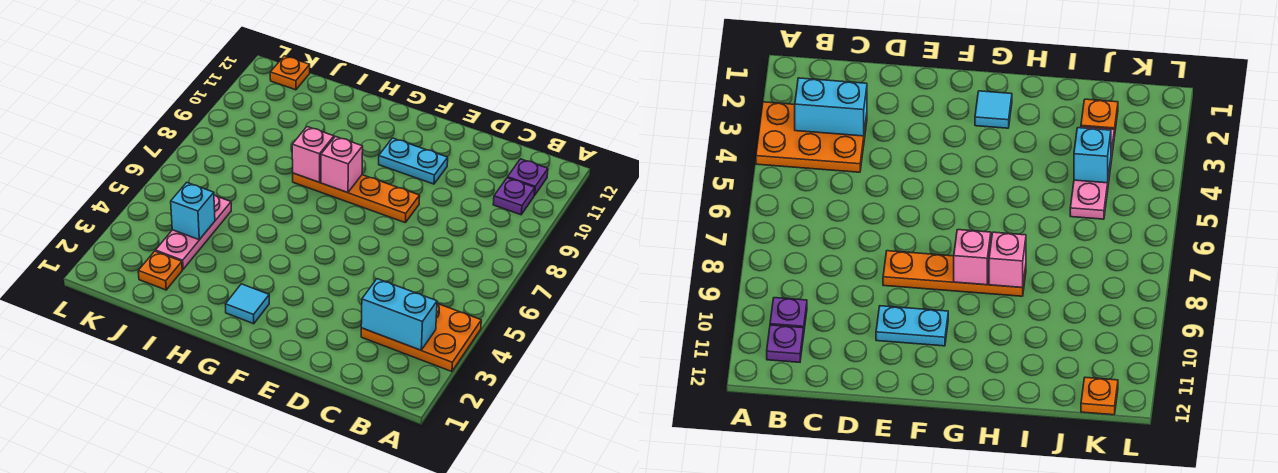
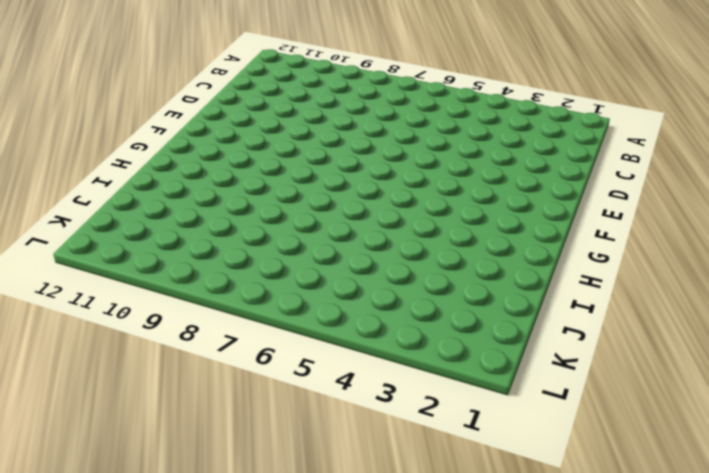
none -> orange plate A3:C4 level 1
none -> purple plate B10 level 1
none -> purple plate B11 level 1

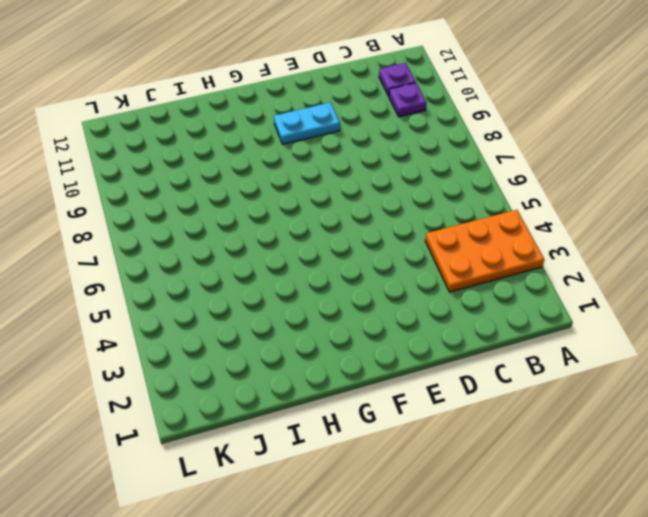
none -> orange plate E8:H8 level 1
none -> cyan tile G2 level 1
none -> orange plate J2 level 1

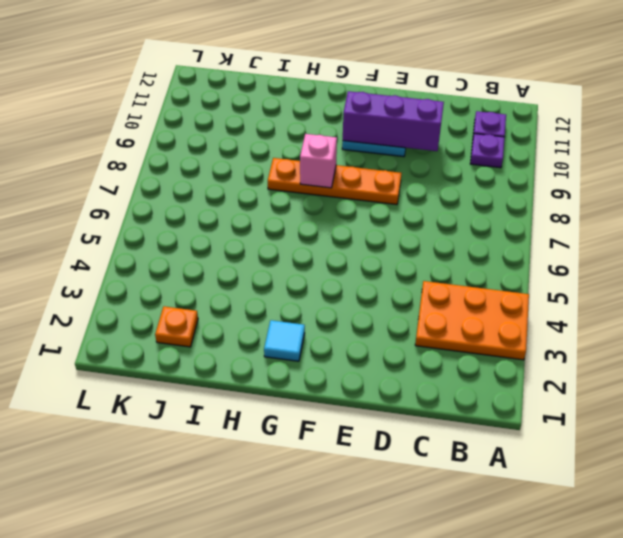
purple brick D10:F10 level 2 -> none
none -> pink plate J3:J5 level 1
none -> orange plate K12 level 1
none -> cyan brick B3:C3 level 2

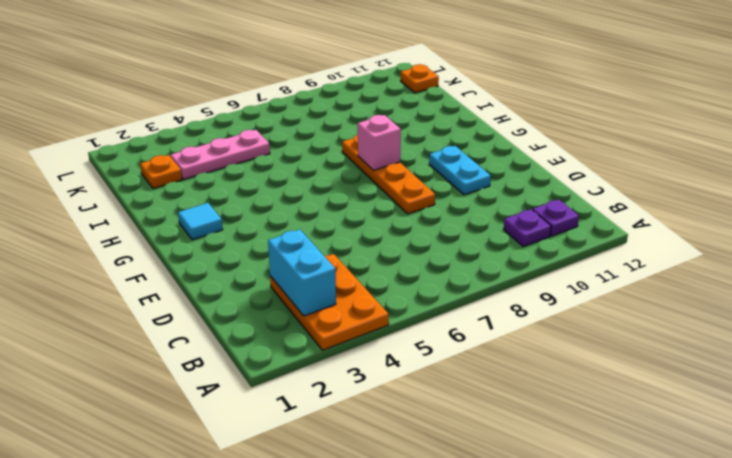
none -> pink brick H8 level 2
none -> cyan brick J4 level 2

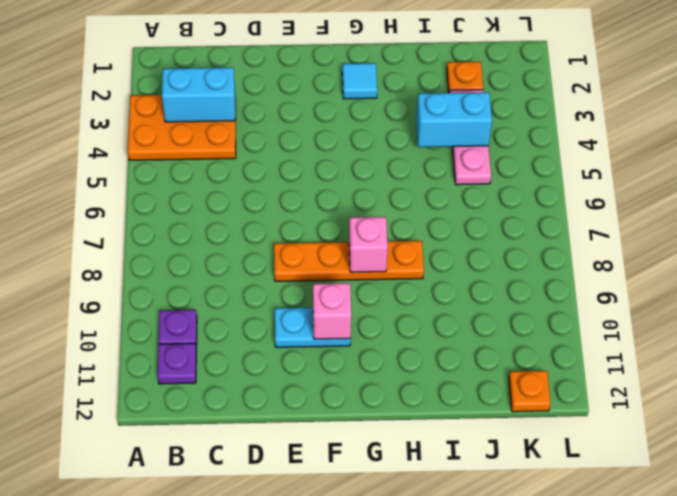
pink brick F10 level 2 -> pink brick H8 level 2
cyan brick I4:J4 level 2 -> cyan brick J4 level 2

